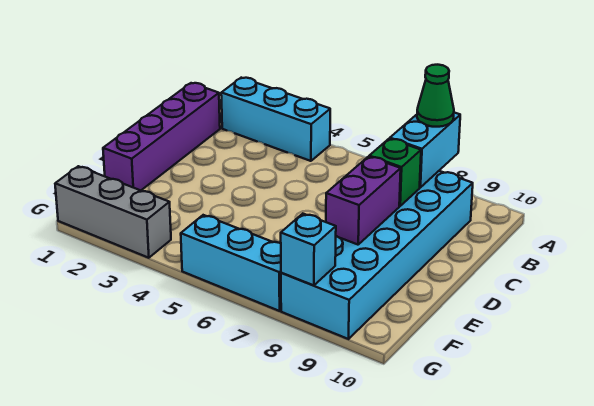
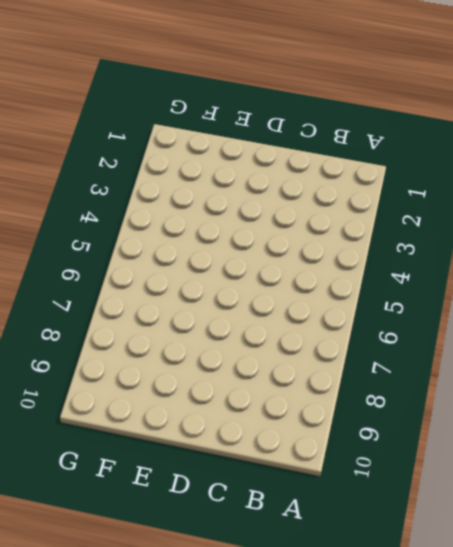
none -> cyan brick A2:A4 level 1
none -> purple brick B1:E1 level 1

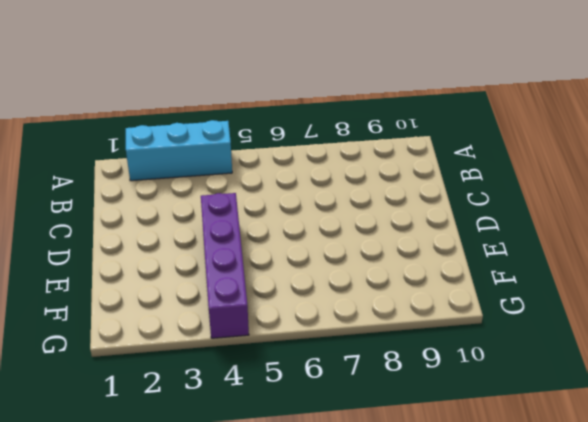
purple brick D4:G4 level 1 -> purple brick B1:E1 level 1
none -> cyan brick B8:G9 level 1
none -> grey brick G1:G3 level 1

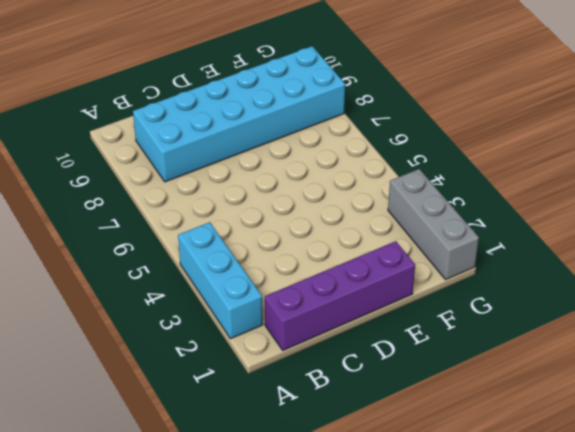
none -> cyan brick G5:G7 level 1
none -> cyan brick A8:B8 level 2

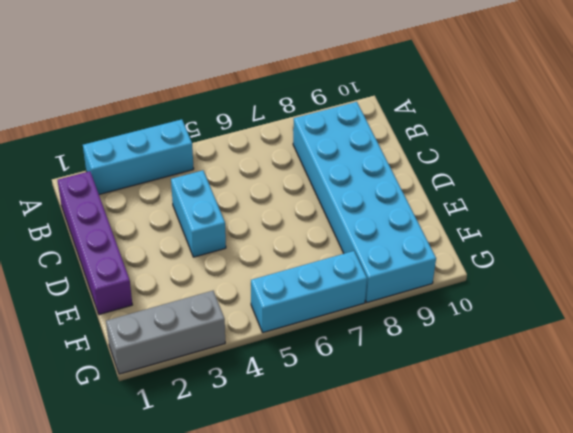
cyan brick C4:D4 level 1 -> cyan brick A8:B8 level 2
none -> green brick C8 level 2
none -> purple brick D8:E8 level 2

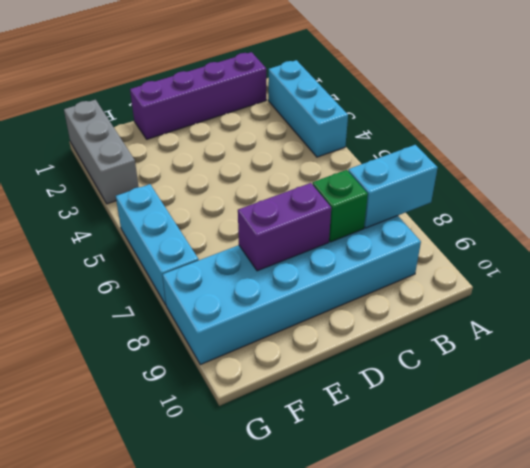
none -> cyan brick G8 level 2
none -> green cone A8 level 3

